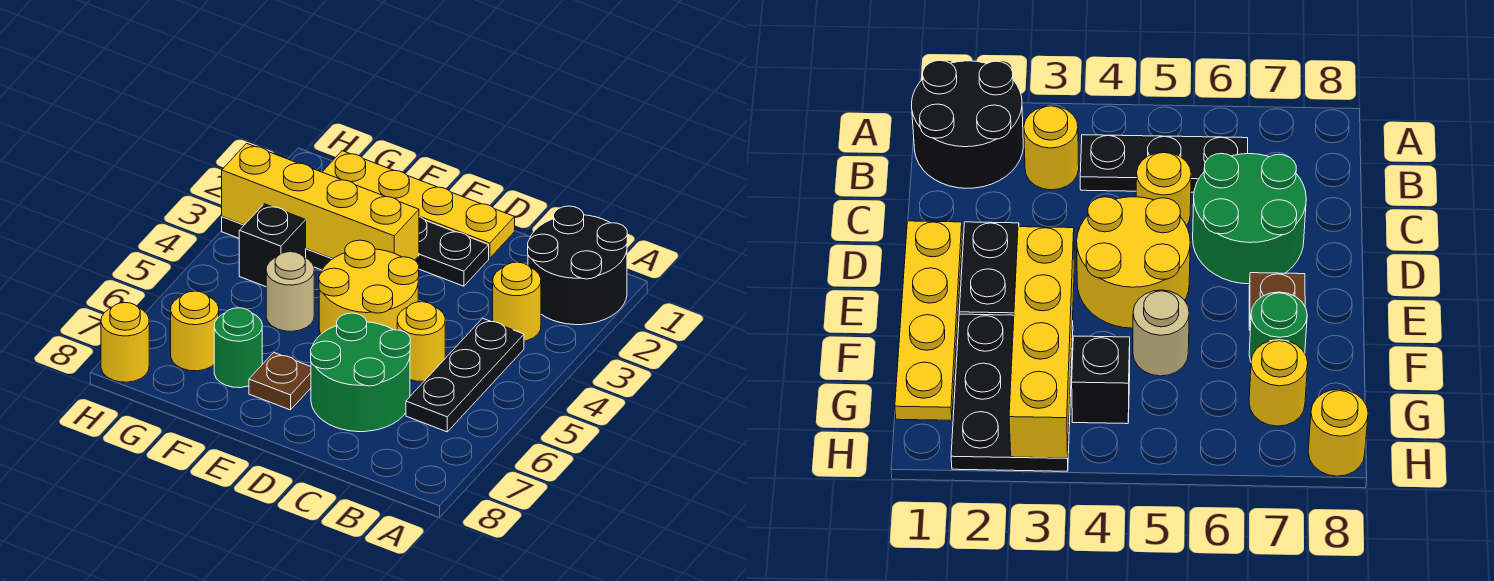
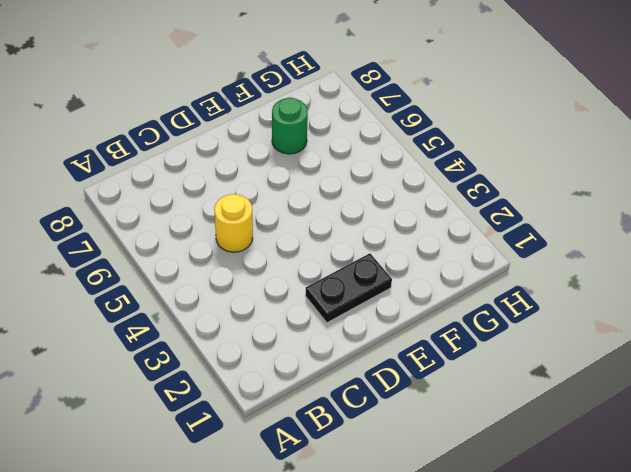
none -> black round brick A1:B2 level 1
none -> yellow round brick B3 level 1
none -> black plate B4:B6 level 1

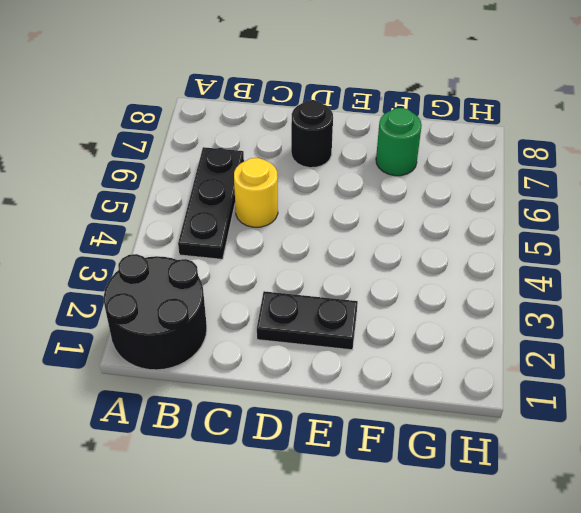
black round brick D7 level 1 -> green round brick C6:D7 level 1
none -> yellow round brick B3 level 1
none -> yellow plate D1:G1 level 1
none -> yellow round brick D4:E5 level 1

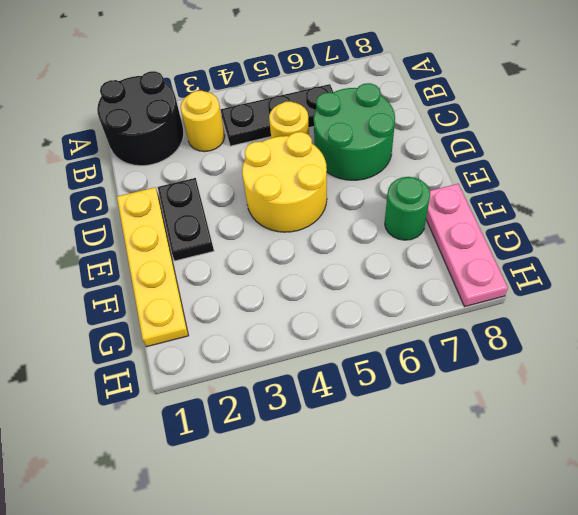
pink plate F8:H8 level 1 -> yellow round brick H8 level 1
none -> brown plate E7 level 1
none -> black plate F2:H3 level 1
none -> tan round brick F5 level 1

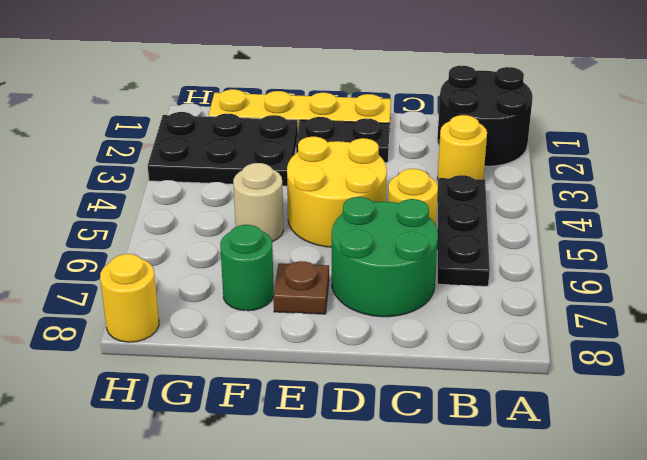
none -> black brick G4 level 1
none -> yellow round brick G7 level 1
none -> yellow brick E3:H3 level 2

